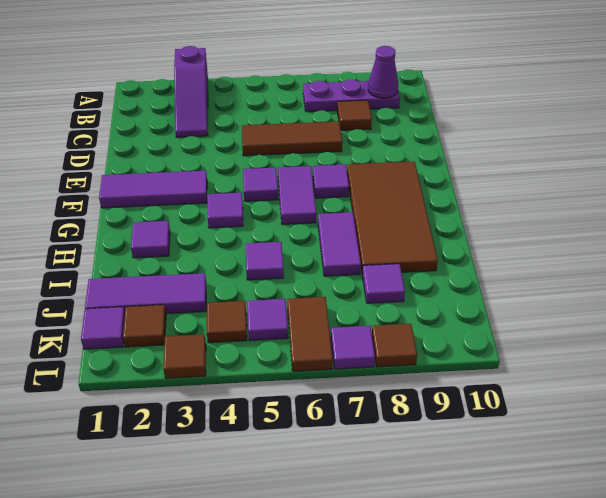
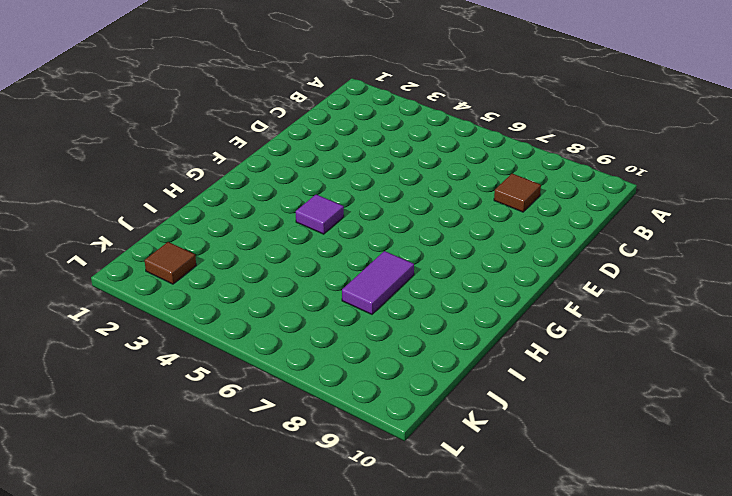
none -> purple slope A3:C3 level 1 top A
none -> purple plate B7:B9 level 1
none -> brown tile D5:D7 level 1

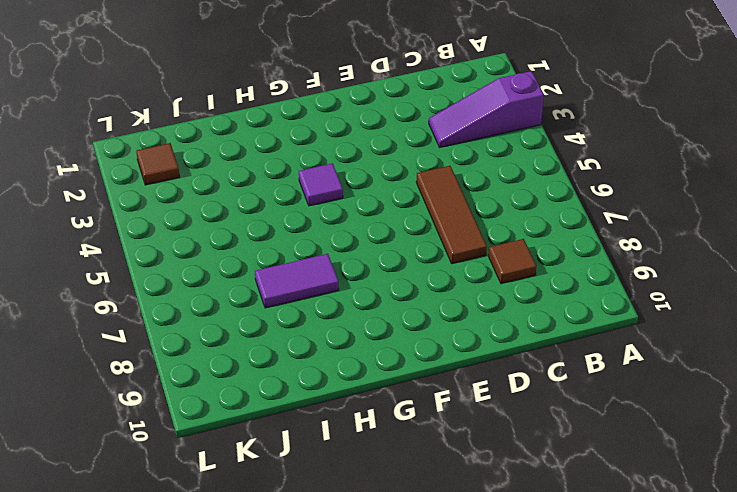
none -> purple plate B7:B9 level 1
none -> purple tile F1:F3 level 1
none -> purple tile F5 level 1

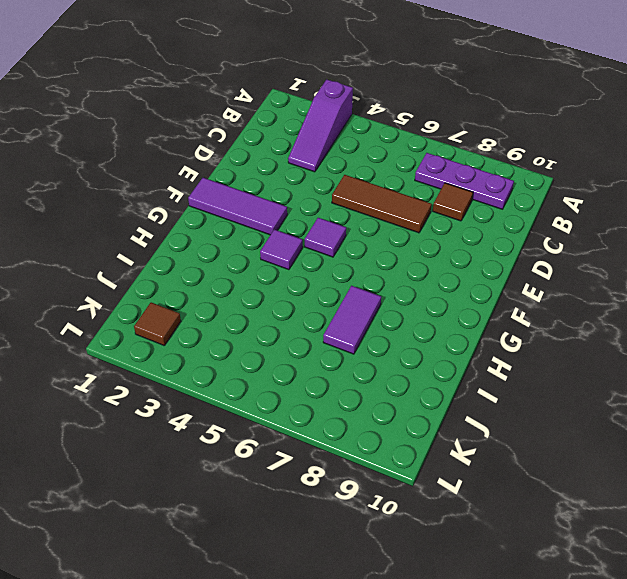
none -> purple tile F6:G6 level 1
none -> purple tile F7 level 1
none -> brown tile F8:I9 level 1

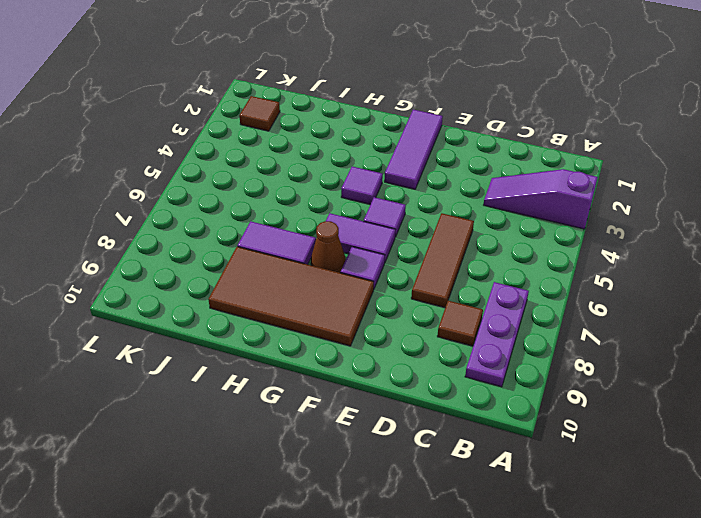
brown cone G7 level 1 -> none
none -> purple tile H2 level 1
none -> purple tile I5 level 1
none -> purple tile J1:J3 level 1

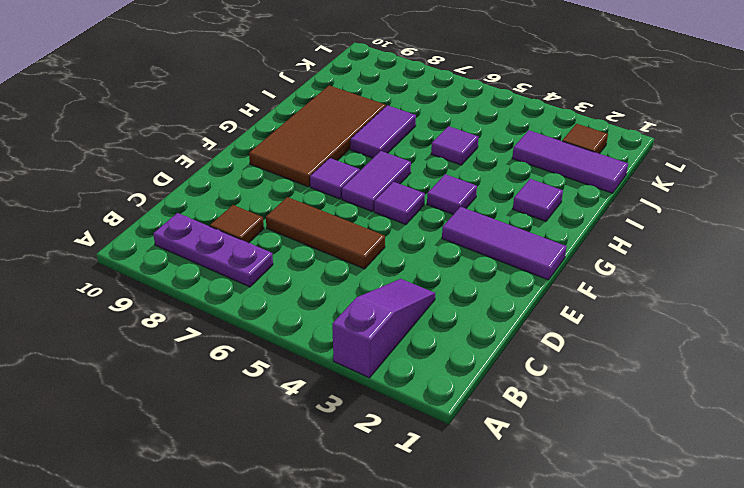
none -> purple tile J8 level 1
none -> purple tile K1 level 1
none -> brown tile K4 level 1

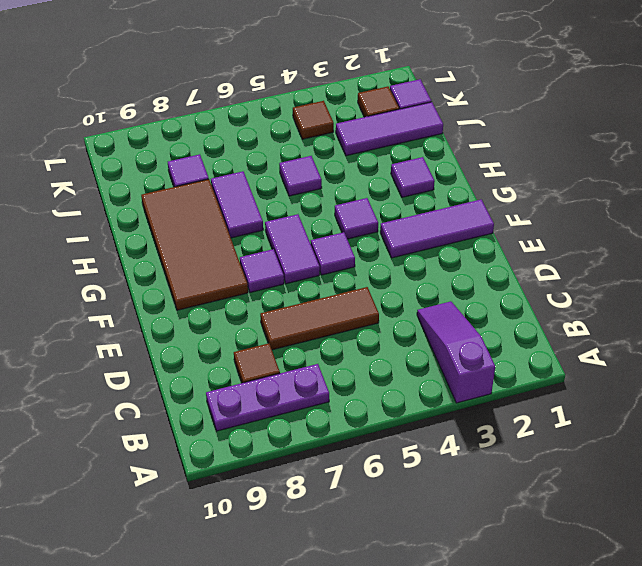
none -> purple tile K5 level 1
none -> brown tile K6:L6 level 1
none -> brown tile L3 level 1

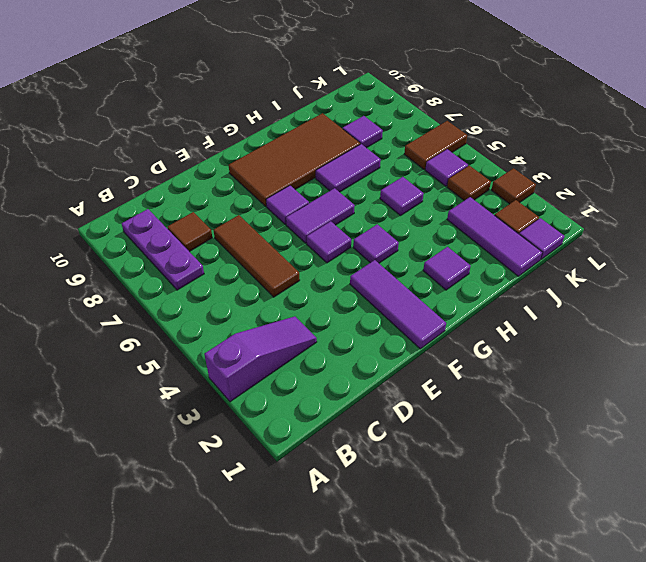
none -> purple tile L7 level 1
none -> brown tile L8 level 1
none -> purple cone B9 level 2

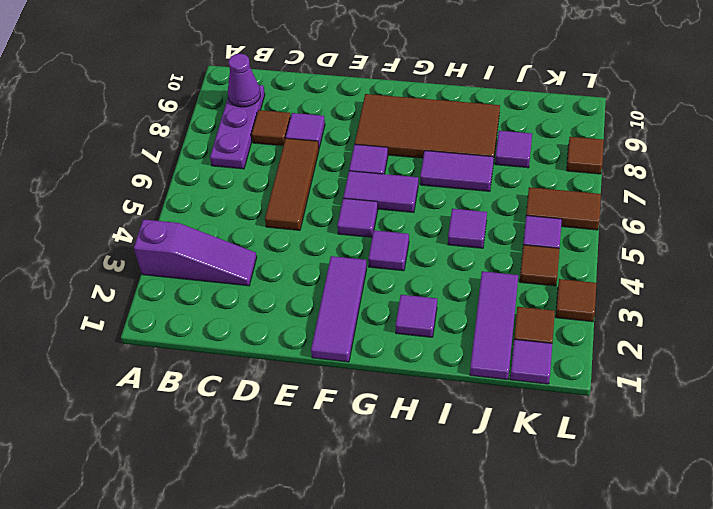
purple tile D8 level 1 -> purple tile L7 level 1

